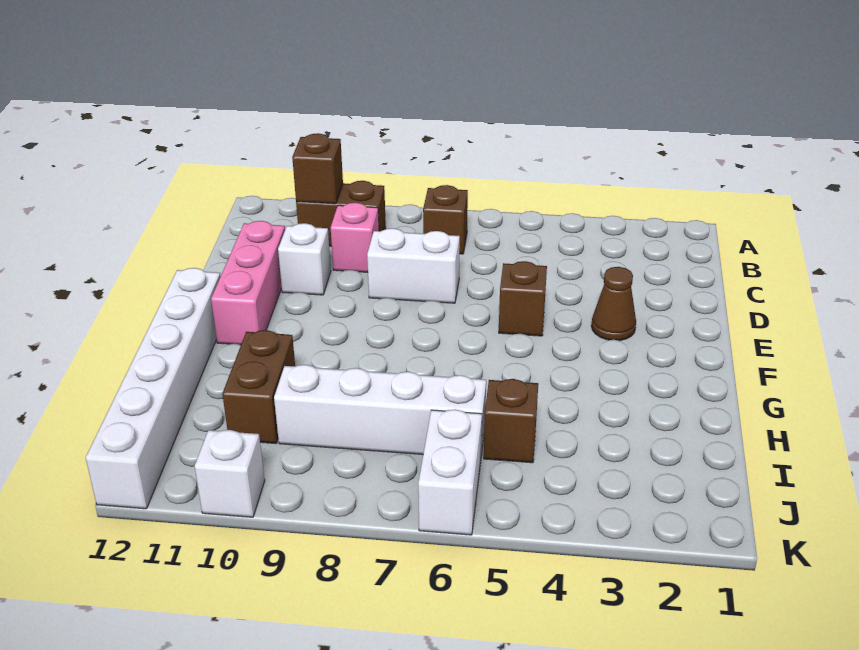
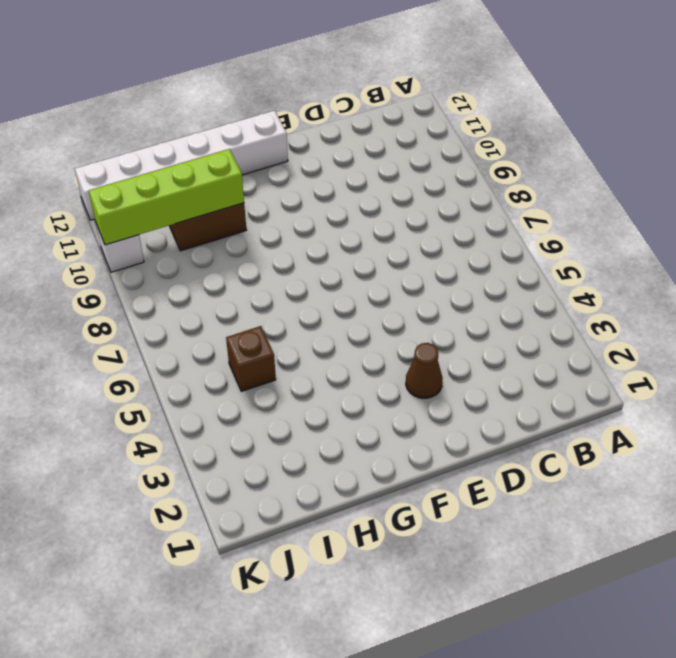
lime brick H10:K10 level 2 -> none
none -> brown brick B7 level 1
none -> brown brick B9:B10 level 1
none -> pink brick C9 level 1

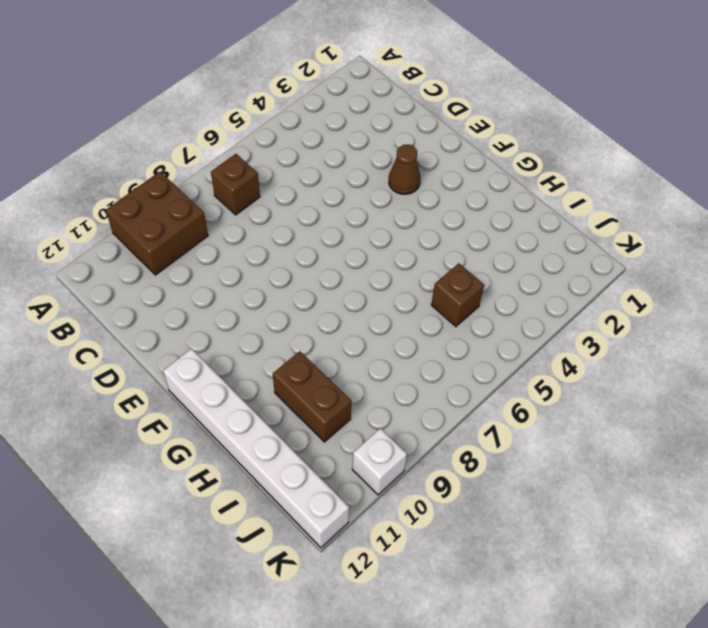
brown brick A9:B10 level 1 -> brown brick B9:B10 level 1
none -> pink brick C9 level 1
none -> white brick D7:D8 level 1
none -> white brick D10 level 1

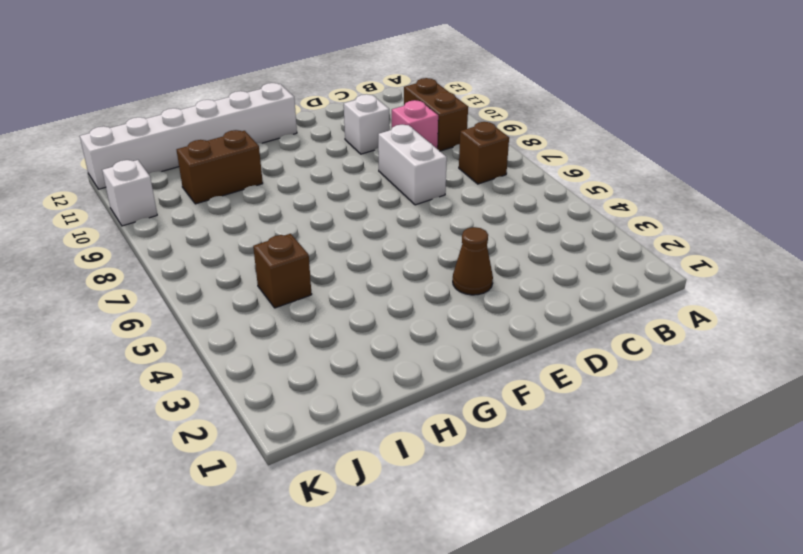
none -> pink brick D11:F11 level 1
none -> brown brick E5 level 1
none -> white brick I6:I9 level 1

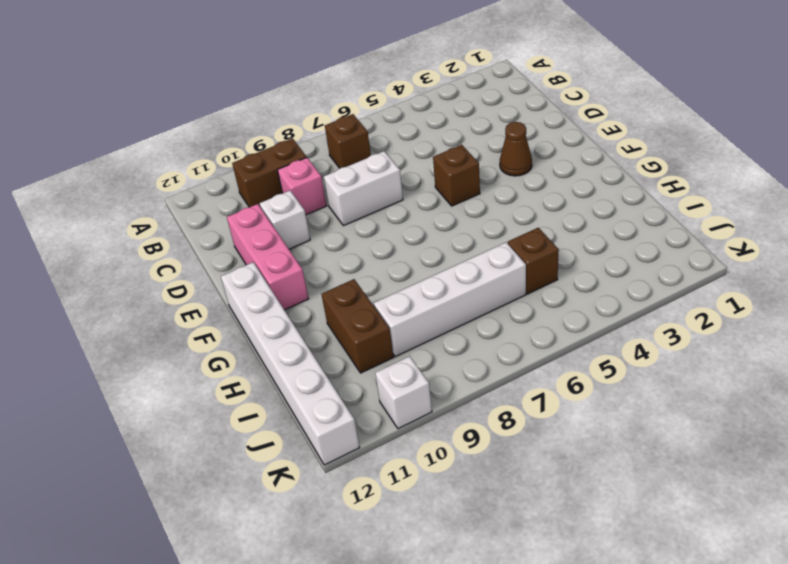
none -> white brick J6:K6 level 1
none -> brown brick B10 level 2

